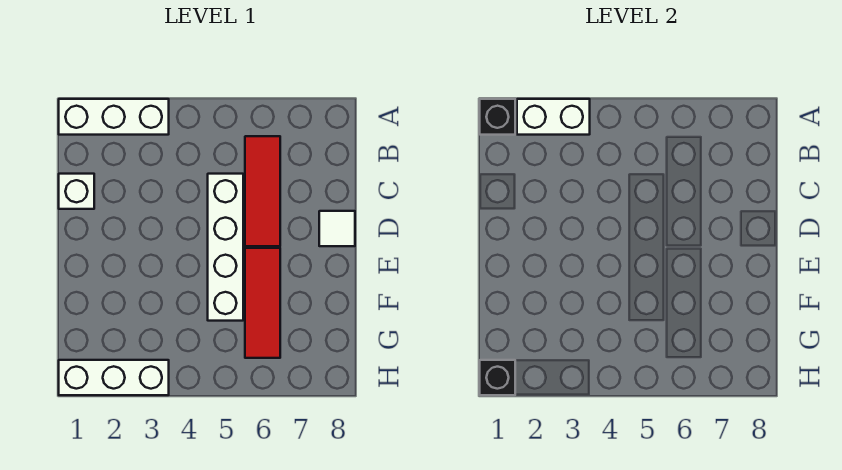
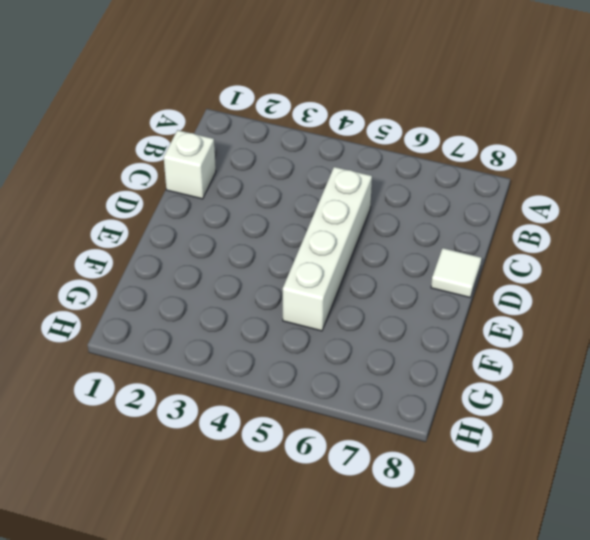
none -> white brick A1:A3 level 1
none -> red tile B6:D6 level 1

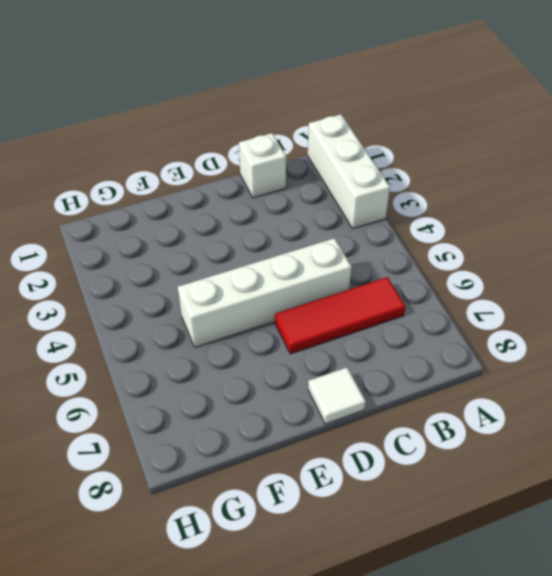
none -> red tile E6:G6 level 1
none -> white brick H1:H3 level 1

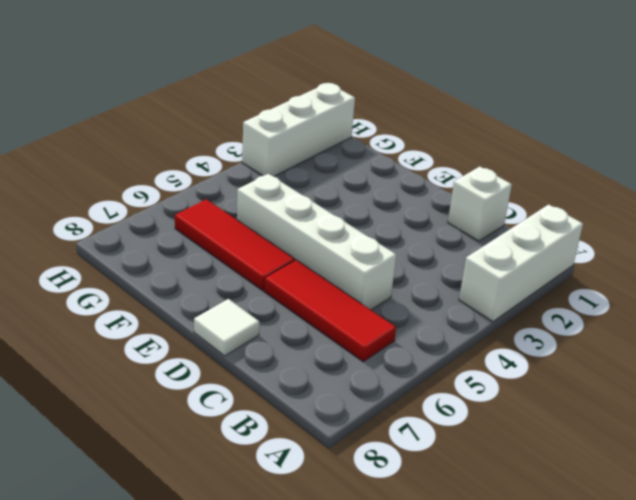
none -> black brick A1 level 2
none -> white brick A2:A3 level 2

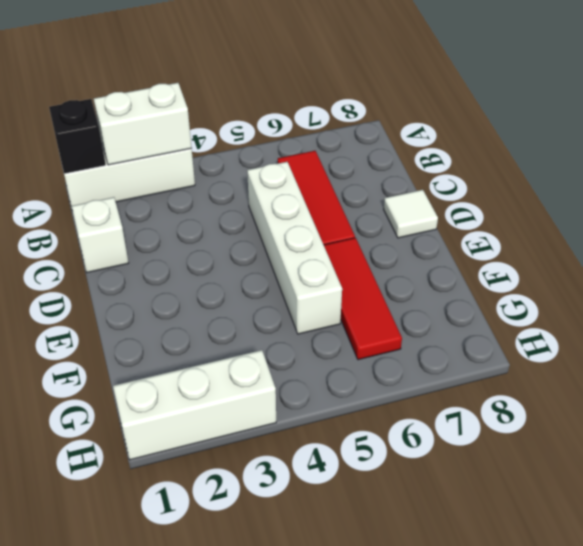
none -> black brick H1 level 2

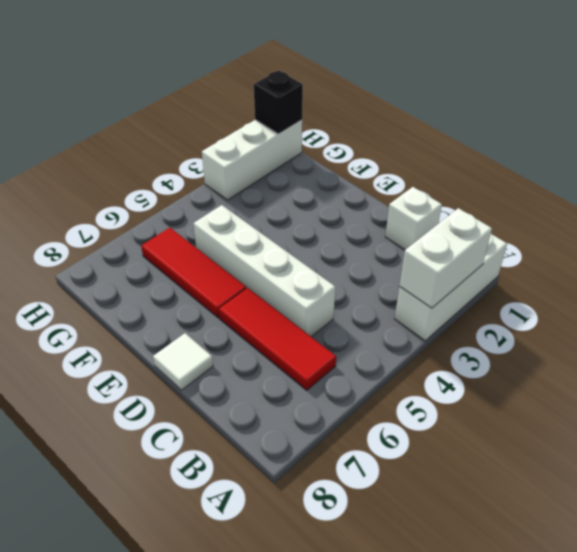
none -> black brick A1 level 2

